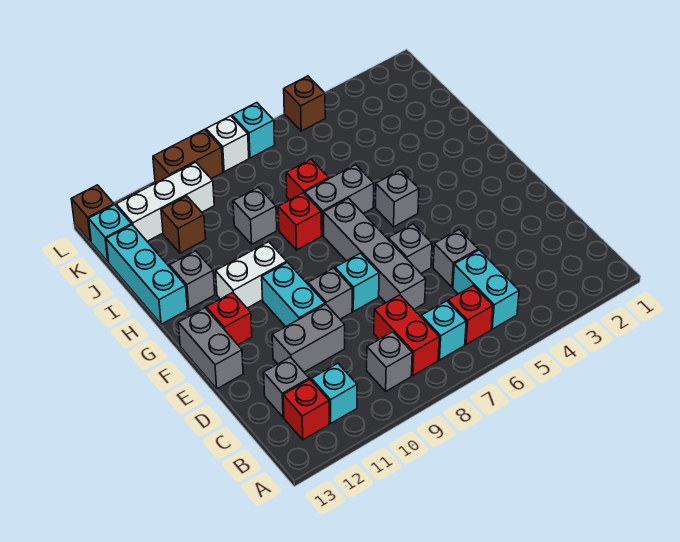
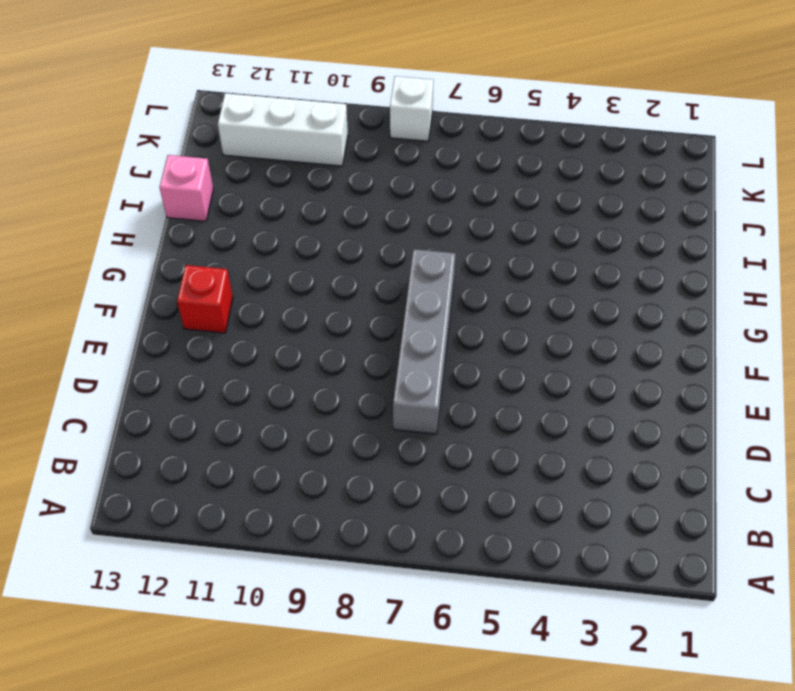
pink brick I13 level 1 -> cyan brick H13:J13 level 1
none -> cyan brick B5:C5 level 1
none -> red brick B6 level 1
none -> cyan brick B7 level 1
none -> red brick B8:C8 level 1

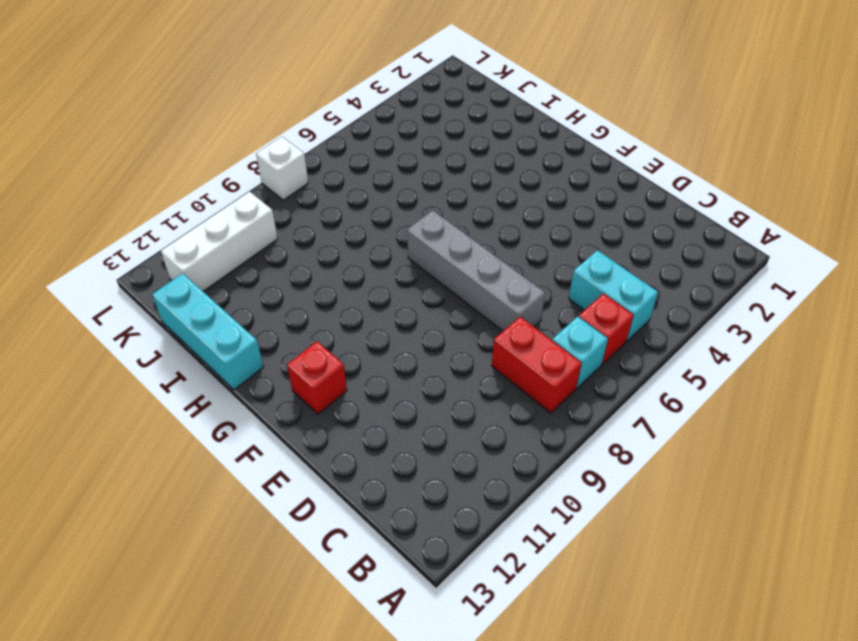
none -> grey brick B9 level 1
none -> cyan brick B11 level 1
none -> red brick B12 level 1
none -> grey brick C12 level 1

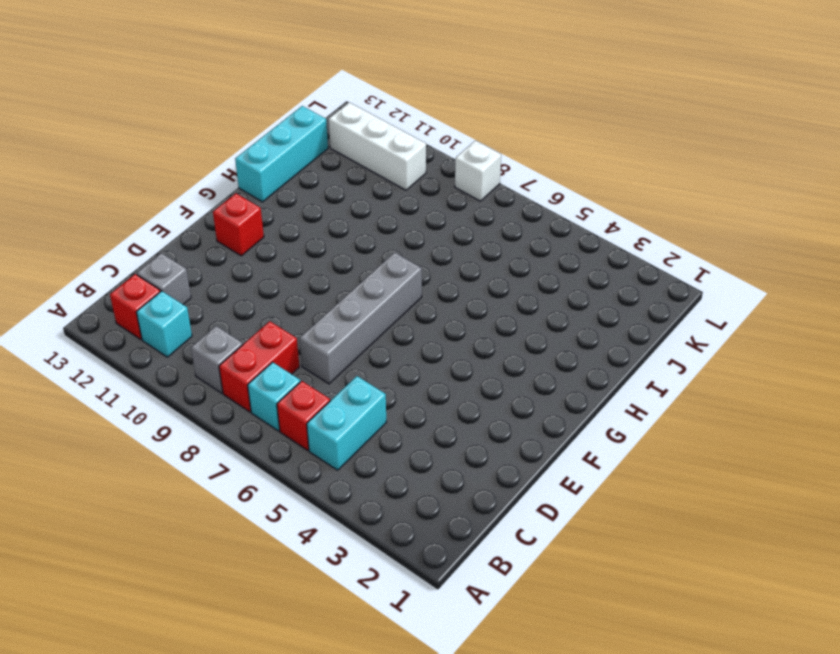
none -> grey brick D5 level 1
none -> grey brick D10:D11 level 1
none -> grey brick E6 level 1
none -> cyan brick E8 level 1

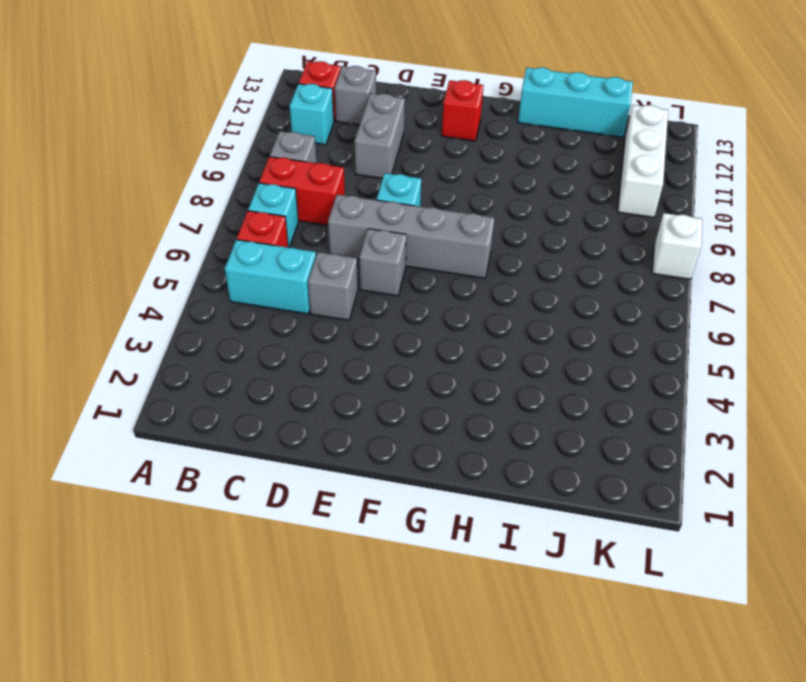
none -> grey brick E9 level 1
none -> cyan brick E10:F10 level 1
none -> grey brick E13:F13 level 1
none -> grey brick G5 level 1

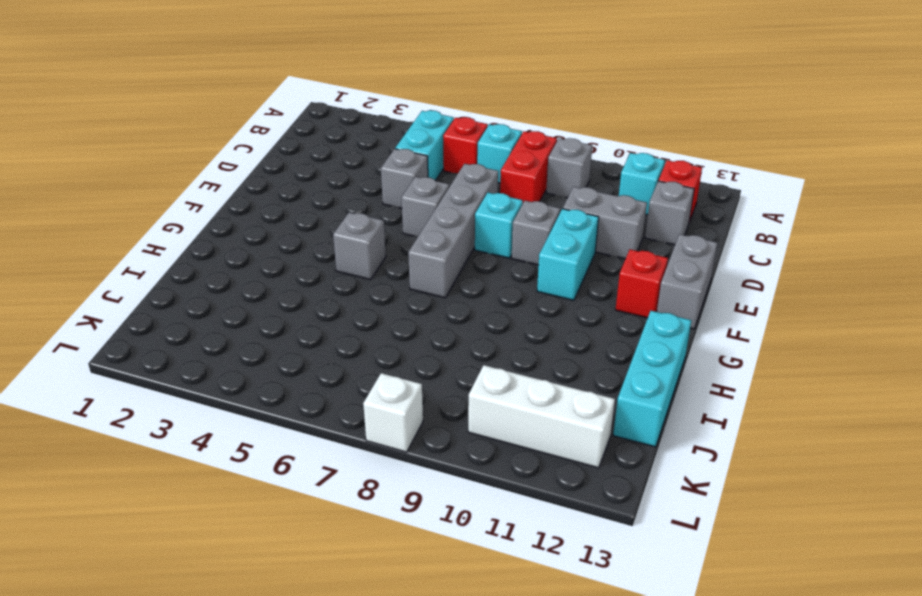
none -> white brick G10:G11 level 1
none -> grey brick H6:H7 level 1
none -> red brick H8 level 1
none -> grey brick H12 level 1

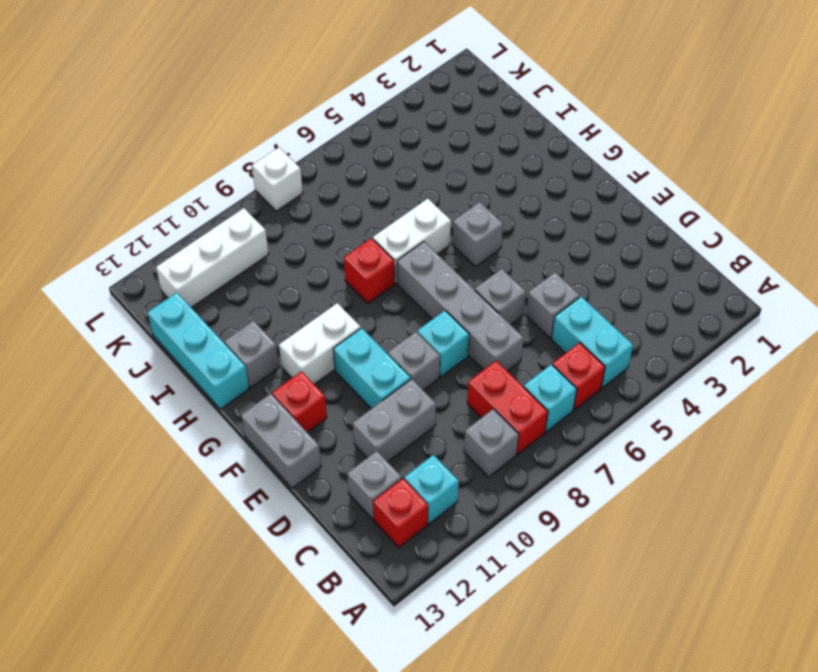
white brick H6:H7 level 1 -> grey brick H6:H7 level 1
none -> red brick I7 level 1
none -> grey brick I9 level 1
none -> brown brick J11 level 1
none -> cyan brick K13 level 1

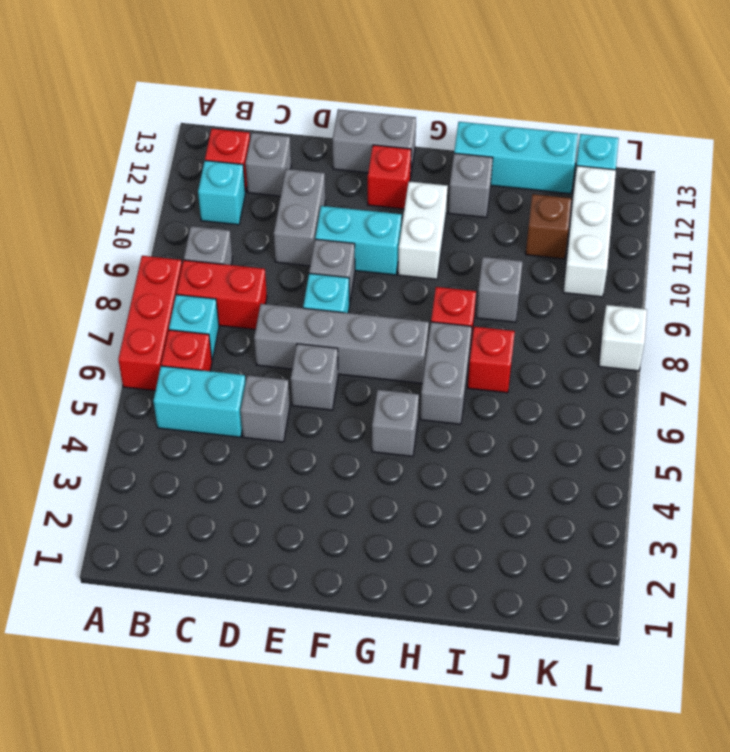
red brick A6:A8 level 1 -> none
none -> brown brick L5 level 1
none -> cyan brick L7 level 1
none -> brown brick L9:L10 level 1
none -> brown brick L13 level 1

